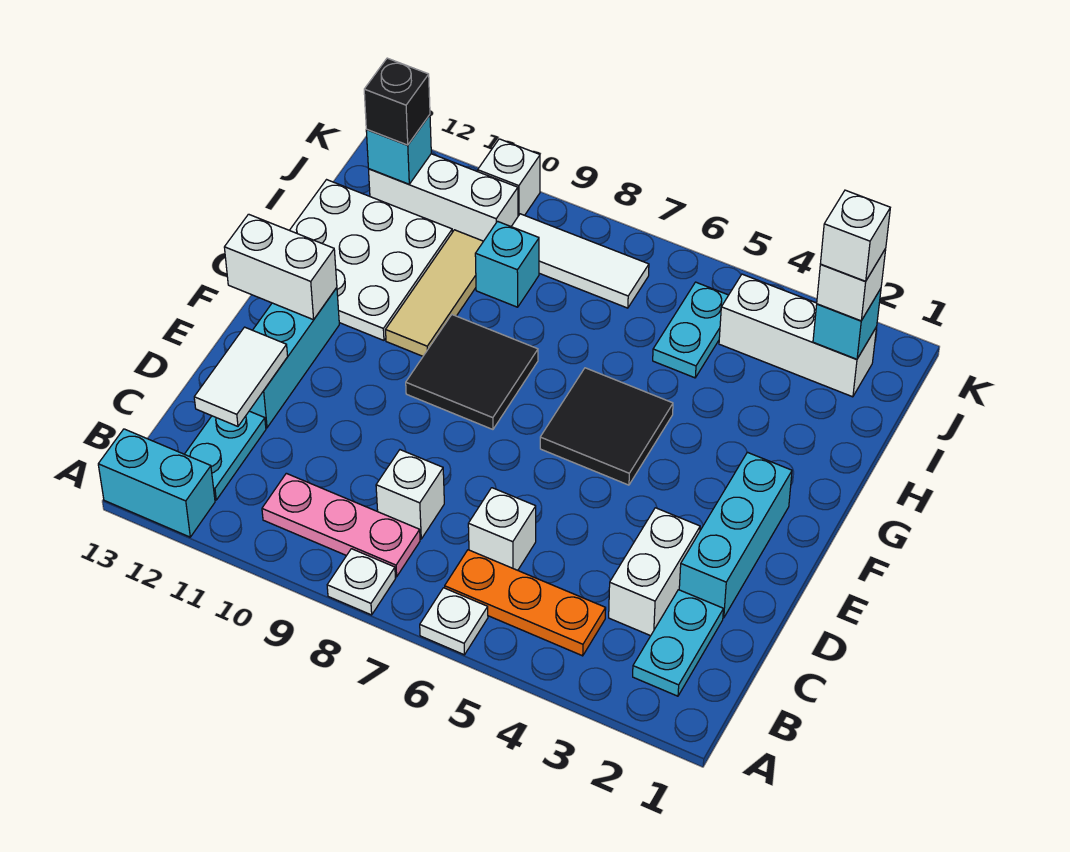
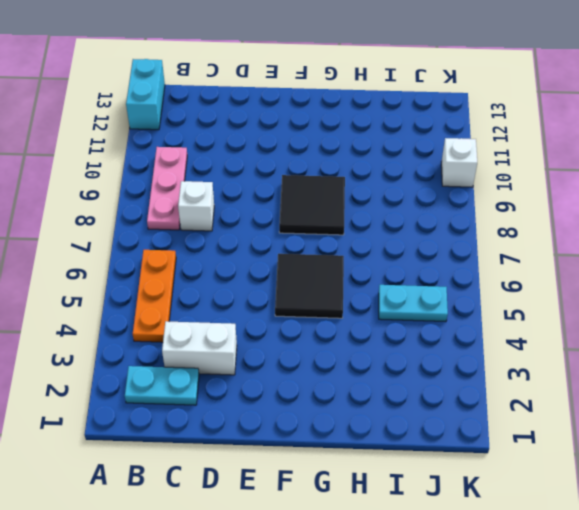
none -> white plate A6 level 1
none -> white plate A8 level 1
none -> cyan plate B12:C12 level 1

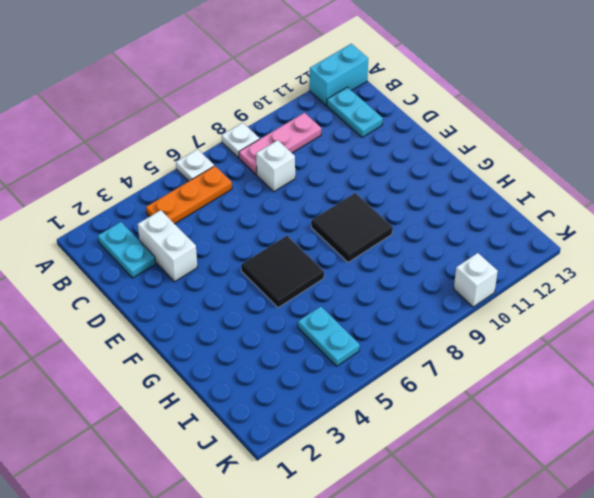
none -> white brick C6 level 1
none -> cyan brick D2:F2 level 1
none -> cyan brick D12:F12 level 1

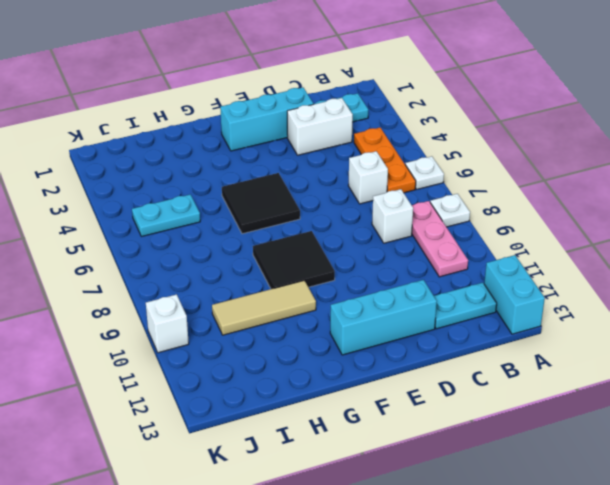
none -> white plate G11:I13 level 1
none -> cyan brick I9 level 1
none -> white brick J2:J4 level 1

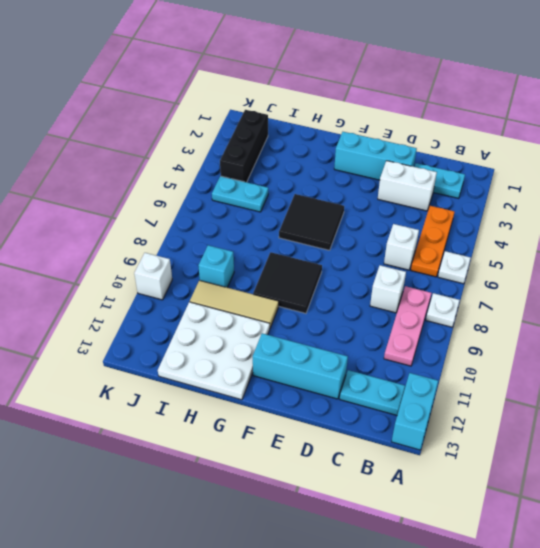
black brick J2:J4 level 1 -> white brick J2:J4 level 1
none -> white tile J7:J9 level 1
none -> white brick J10:J12 level 1
none -> white tile C12:D12 level 2

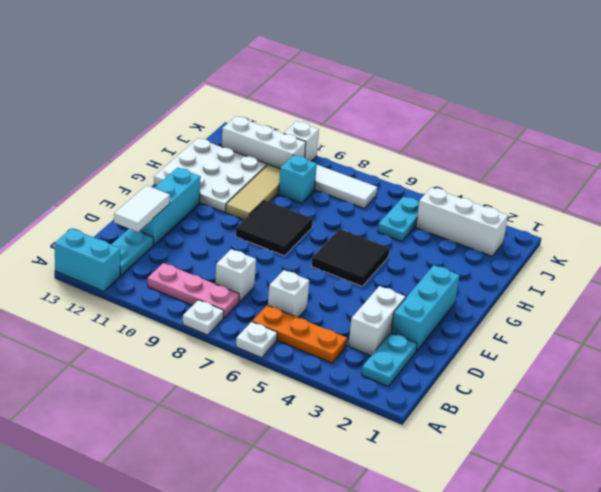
none -> white brick F12:F13 level 2
none -> cyan brick J2 level 2
none -> cyan brick J12 level 2

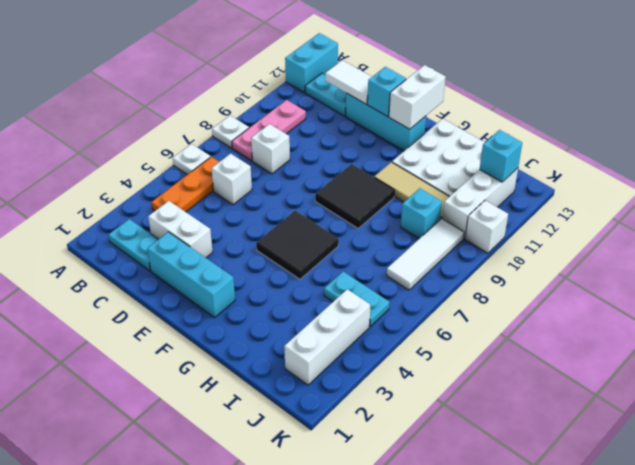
cyan brick E12 level 2 -> cyan brick J2 level 2
none -> white brick J2 level 3
none -> black brick J12 level 3
none -> white brick J2 level 4

